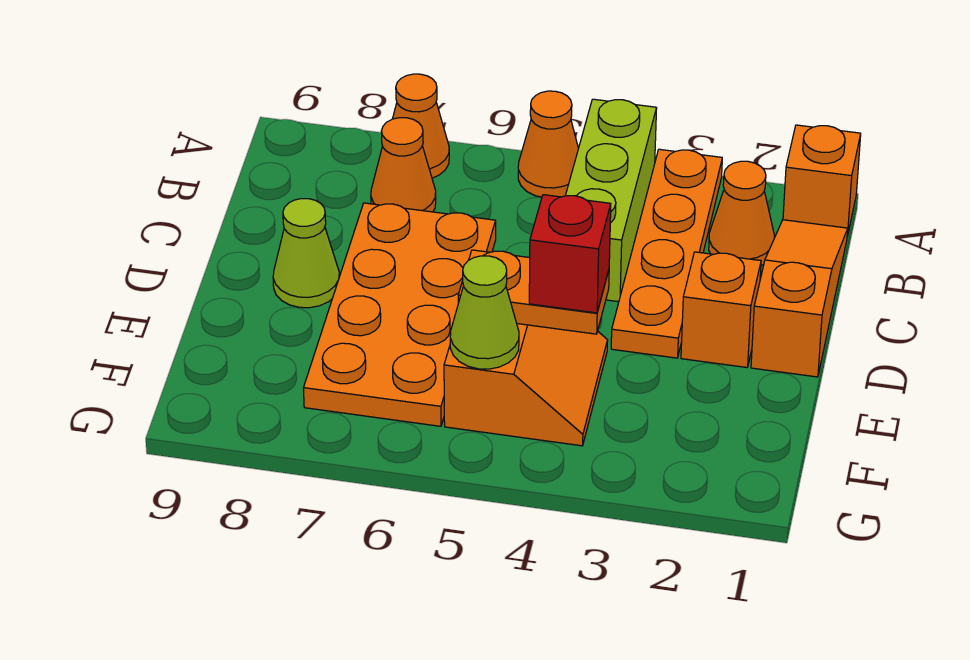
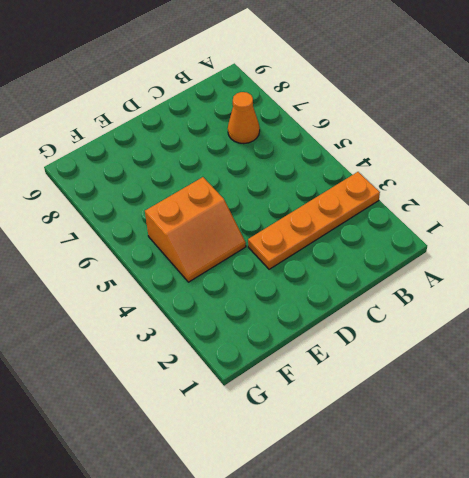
none -> orange brick A1 level 1
none -> lime brick A4:C4 level 1
none -> orange cone A5 level 1

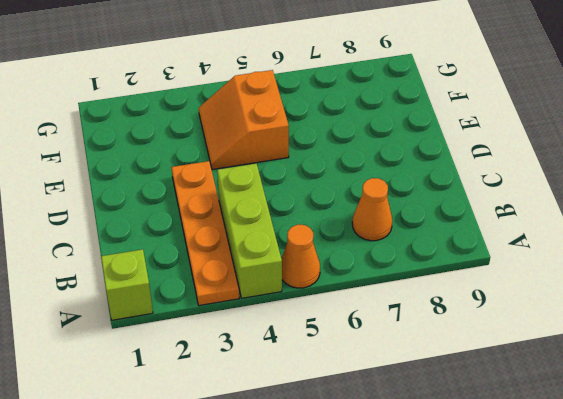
lime brick A1 level 1 -> orange brick A1 level 1
none -> orange cone A7 level 1
none -> orange slope B1:D1 level 1 top D
none -> orange cone B2 level 1

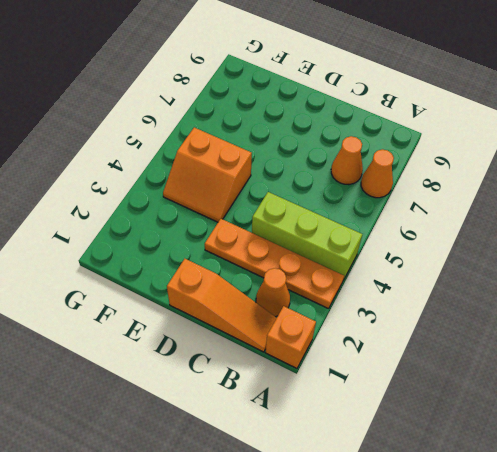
none -> orange cone A5 level 1
none -> orange plate C6:F7 level 1
none -> orange brick D2 level 1

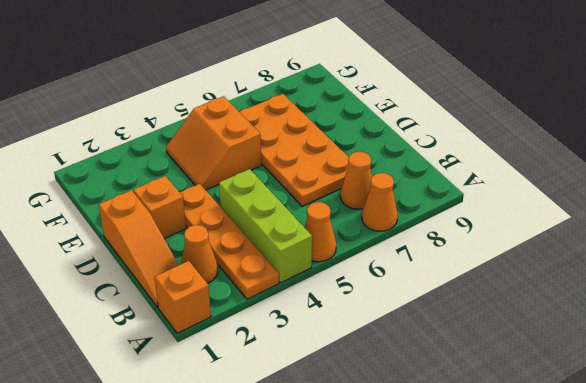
none -> lime cone D8 level 1
none -> orange plate E4:E5 level 2
none -> lime cone F5 level 2

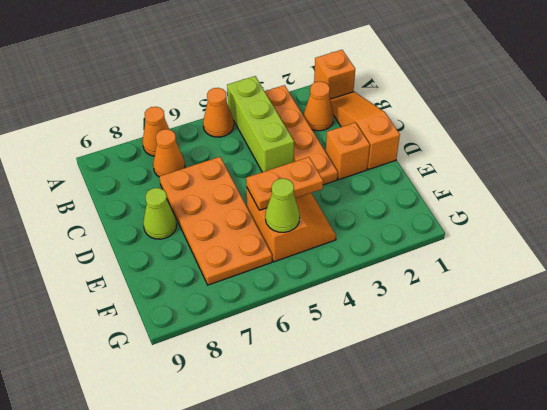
none -> red brick E4 level 3

